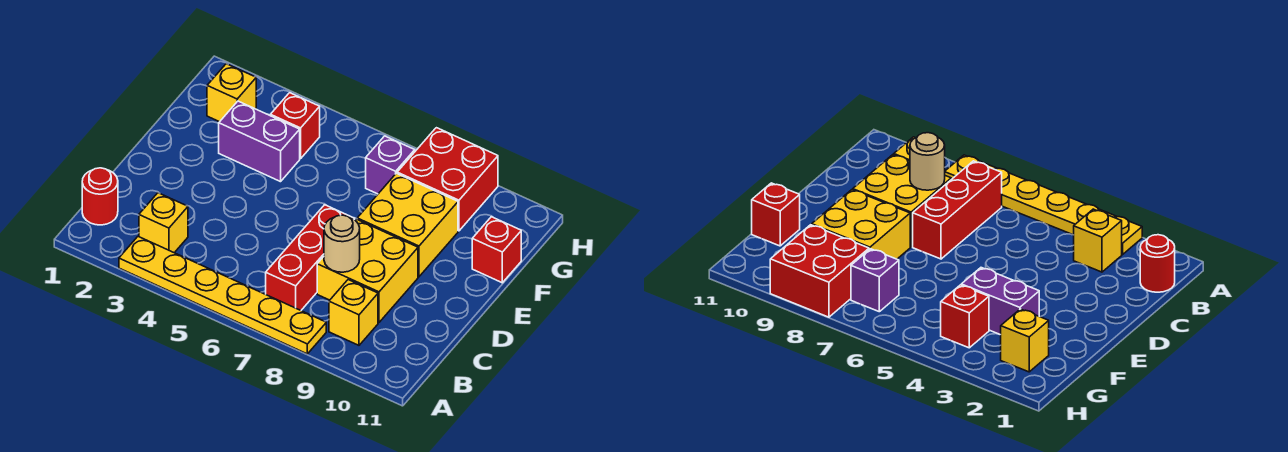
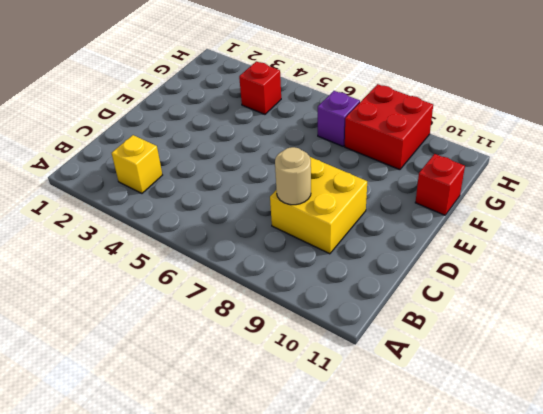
none -> yellow plate A3:A8 level 1
none -> red round brick B1 level 1
none -> red brick B7:D7 level 1

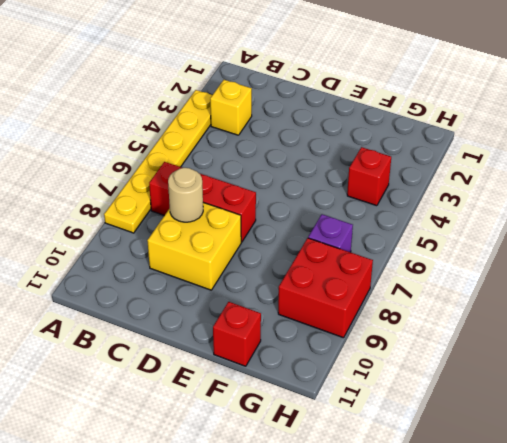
none -> red round brick B1 level 1
none -> yellow brick B9 level 1
none -> yellow brick E8:F9 level 1

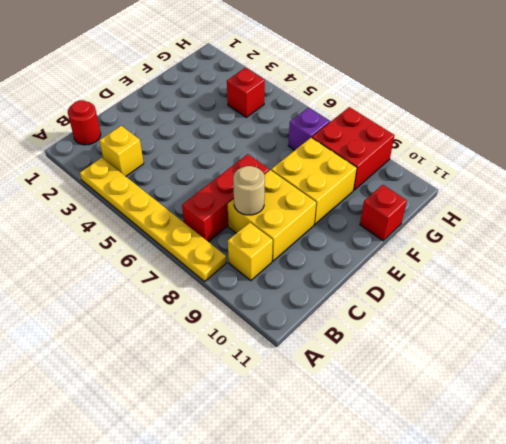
none -> purple brick F3:F4 level 1
none -> yellow brick G2 level 1

